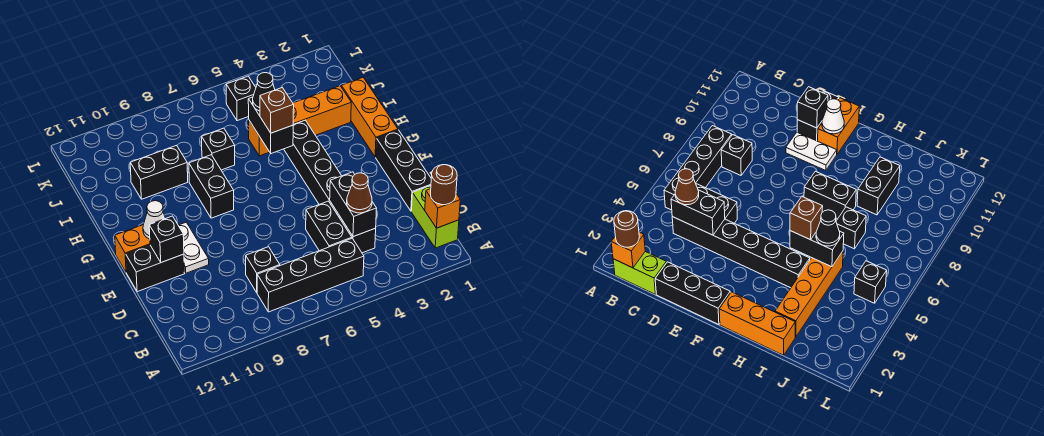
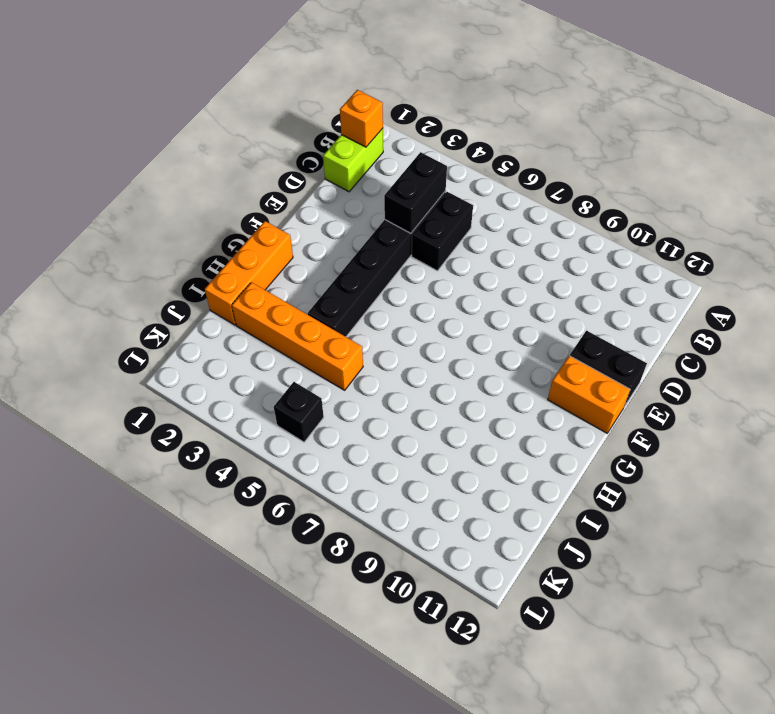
none -> black brick B5:B8 level 1
none -> black brick C8 level 1
none -> black brick D1:F1 level 1

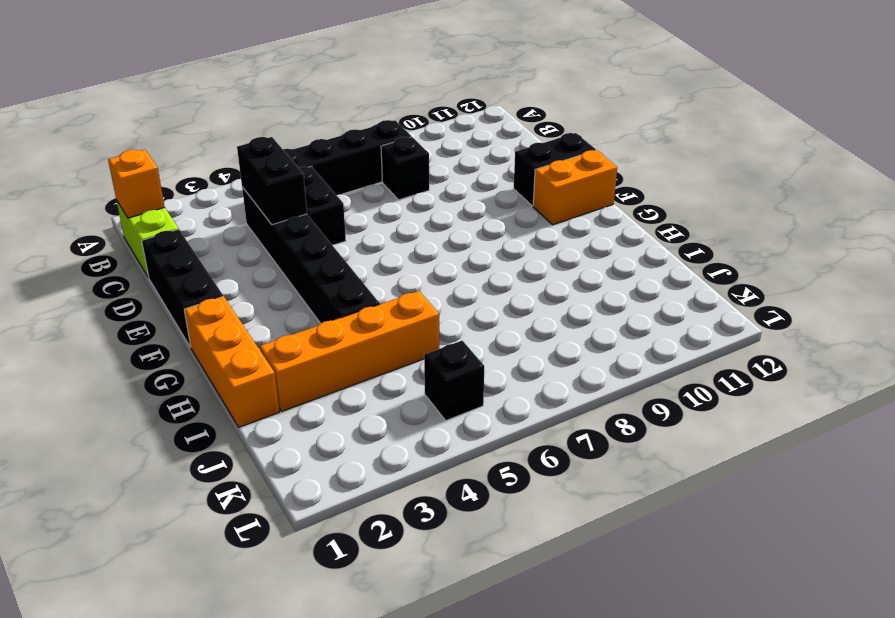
none -> white plate E10:F10 level 1
none -> black brick G8:H8 level 1
none -> black brick I7 level 1

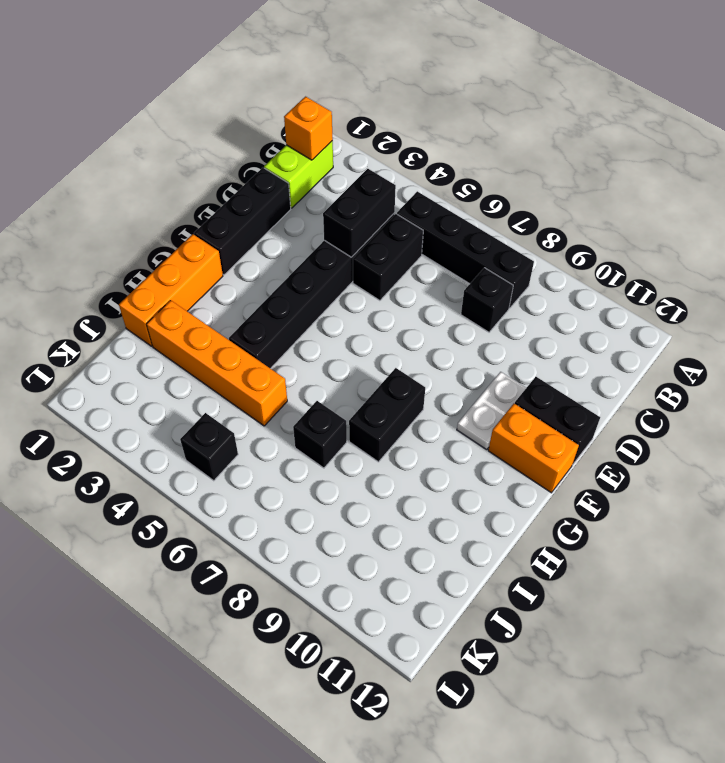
none -> black brick I9:I10 level 1
none -> black brick E11 level 2
none -> white cone F11 level 2

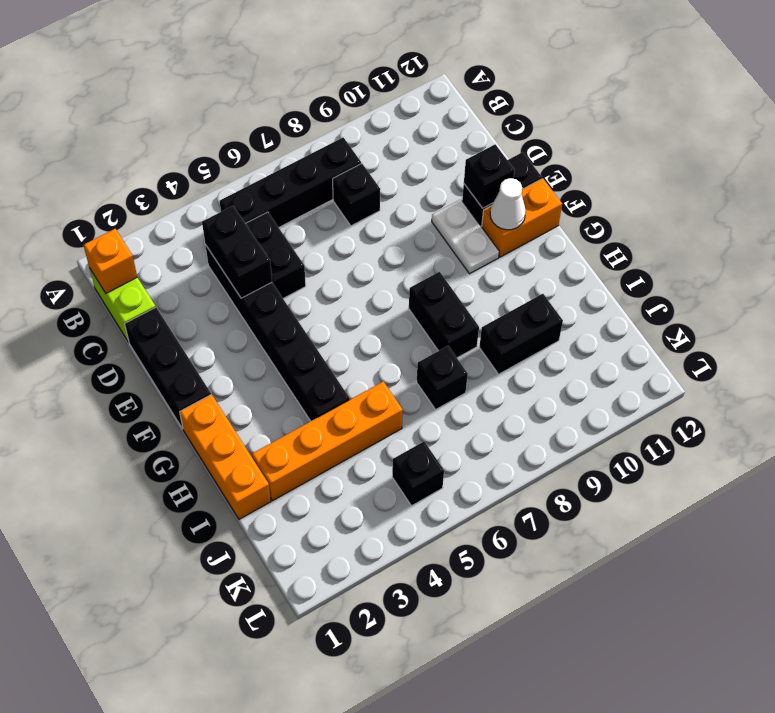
none -> black brick H5:I5 level 2
none -> brown round brick B1 level 3
none -> brown cone C4 level 3

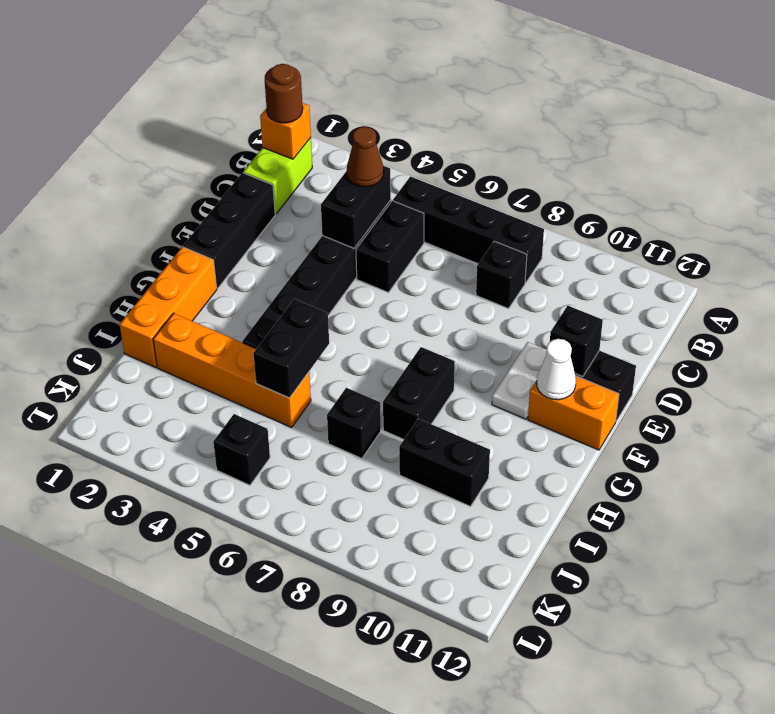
none -> brown brick H5 level 3
none -> black cone I5 level 3

